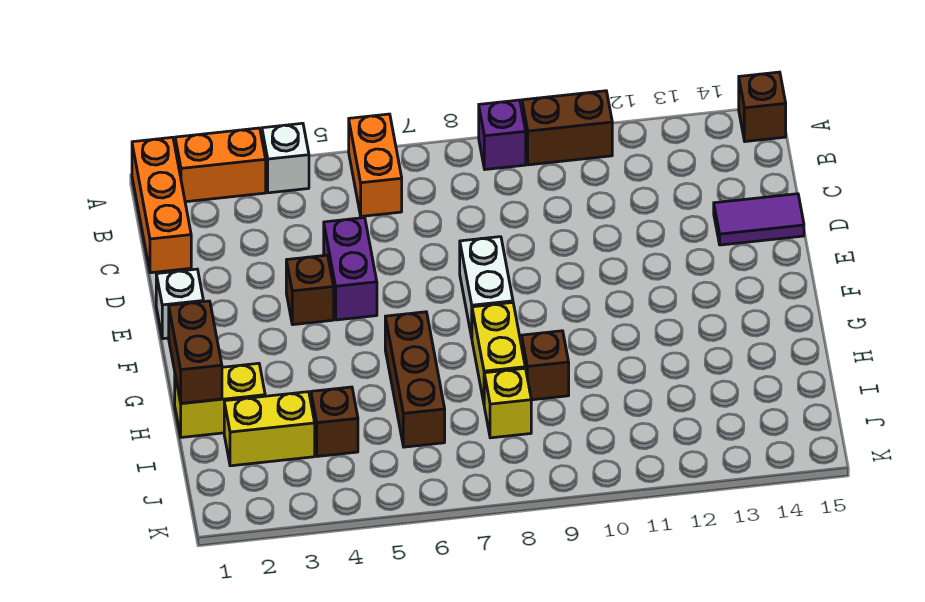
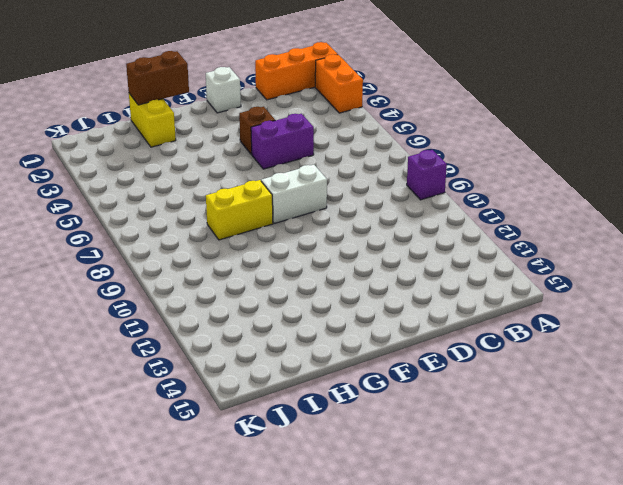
none -> white brick A4 level 1
none -> orange brick A6:B6 level 1
none -> brown brick A10:A11 level 1

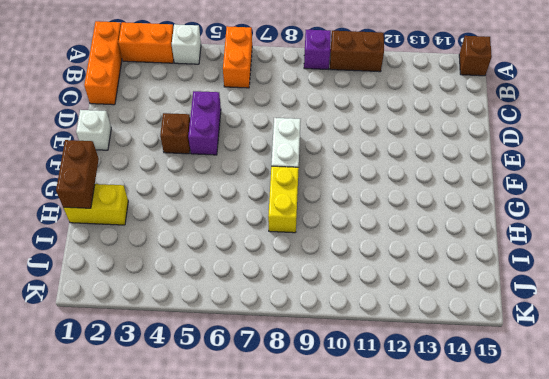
none -> purple tile D14:D15 level 1
none -> brown brick G6:I6 level 1
none -> brown brick H9 level 1

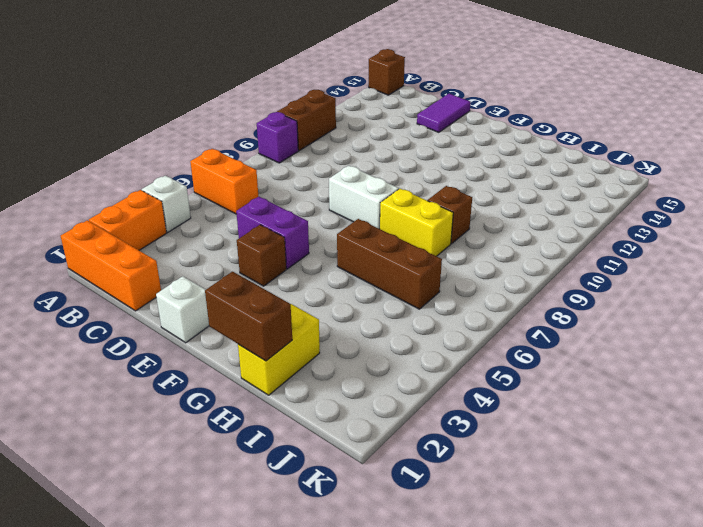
none -> yellow brick I2:I3 level 1
none -> brown brick I4 level 1
none -> yellow brick I8 level 1

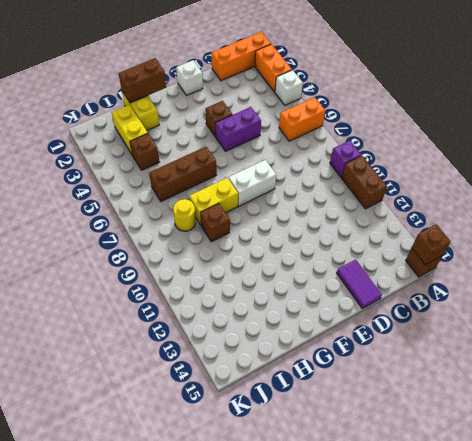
brown brick A15 level 2 -> none
yellow round brick I8 level 1 -> yellow brick I8 level 1

